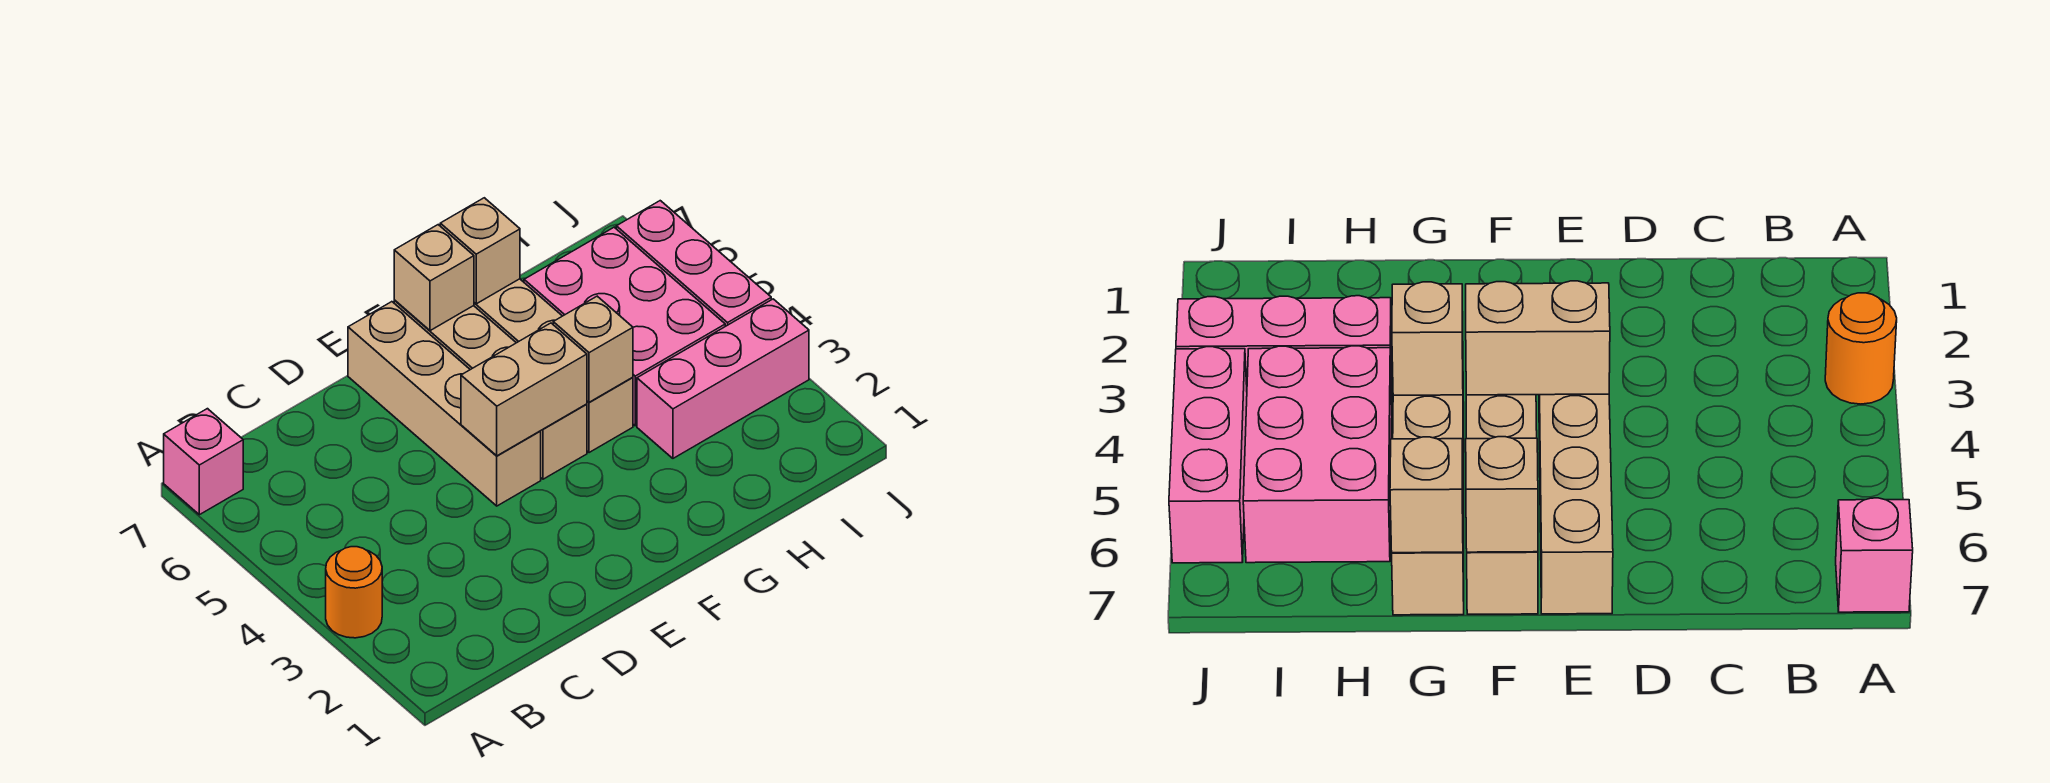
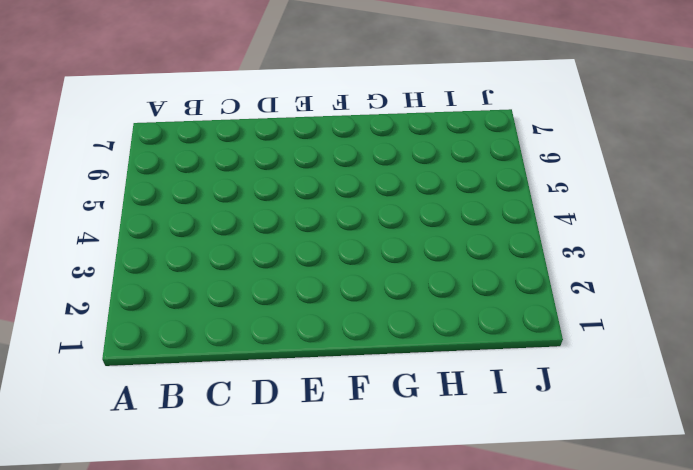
none -> orange round brick A3 level 1
none -> pink brick A7 level 1
none -> tan brick E4:E7 level 1

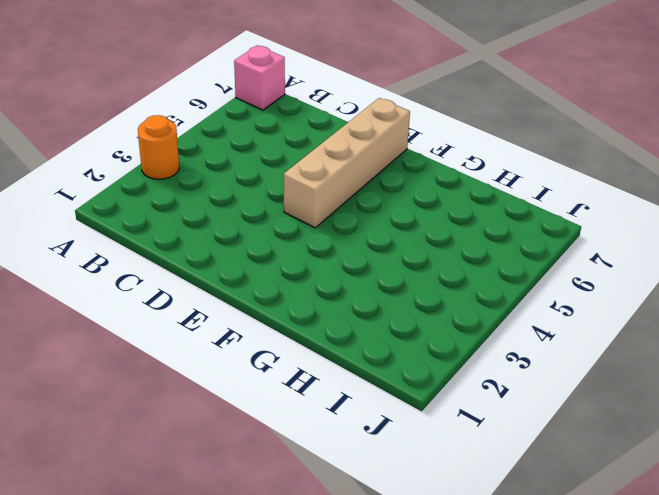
none -> tan brick F4:F7 level 1
none -> tan brick G4:G7 level 1
none -> pink brick H3:J3 level 1

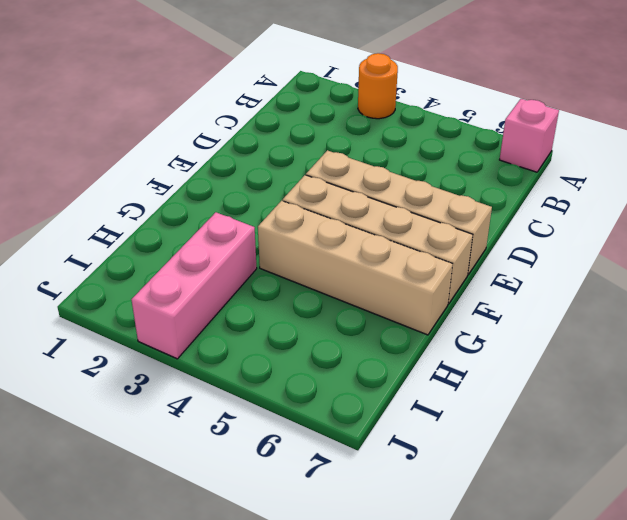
none -> pink brick H4:I6 level 1
none -> pink brick J4:J6 level 1
none -> tan brick E4:F4 level 2

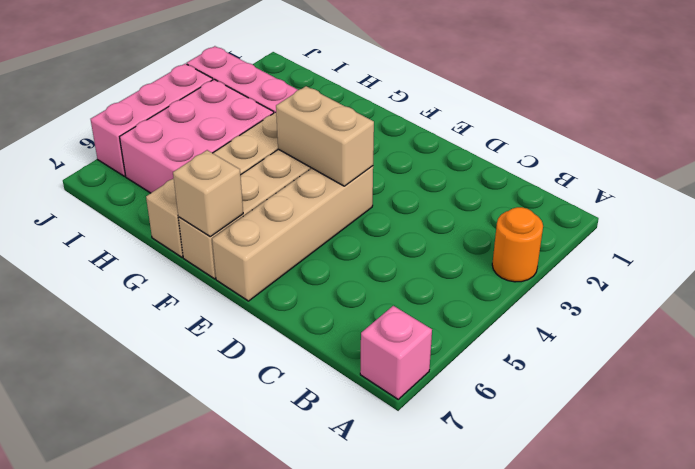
none -> tan brick G4 level 2
none -> tan brick G7 level 2

